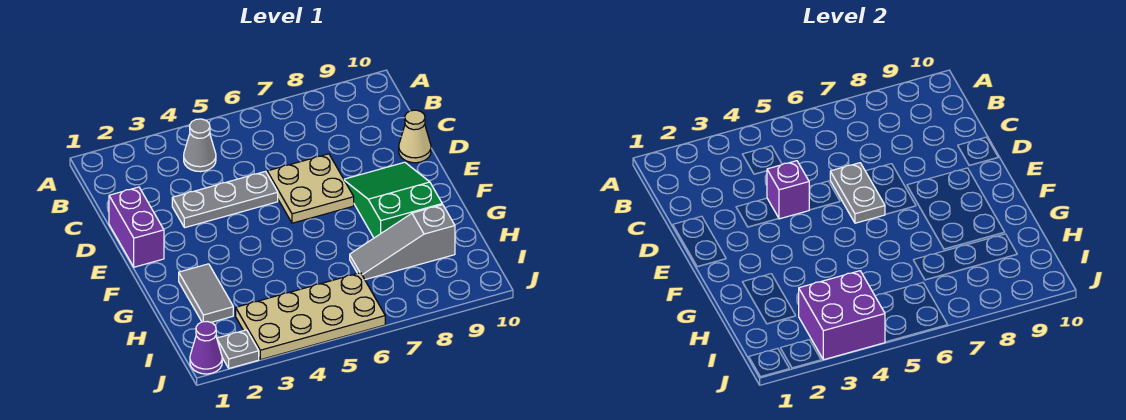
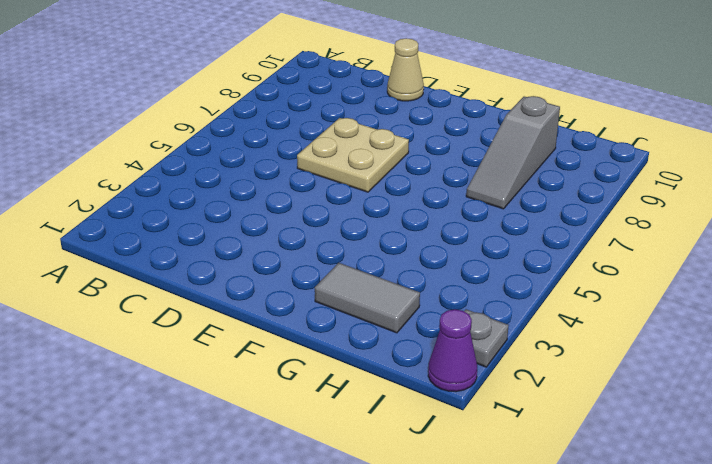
none -> grey cone B4 level 1
none -> purple brick D1:E1 level 1
none -> grey plate D3:D5 level 1

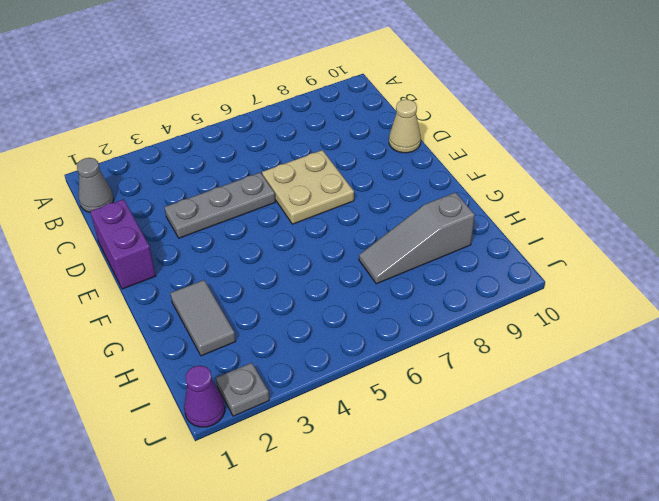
grey cone B1 level 1 -> grey cone B4 level 1
none -> green slope E8:G9 level 1 top G
none -> tan plate I3:J6 level 1
none -> purple brick D4 level 2

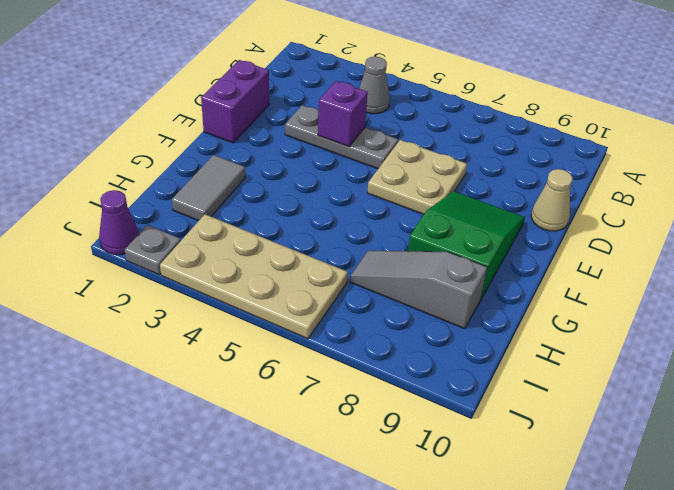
none -> grey plate D6:E6 level 2
none -> purple brick I3:J4 level 2

